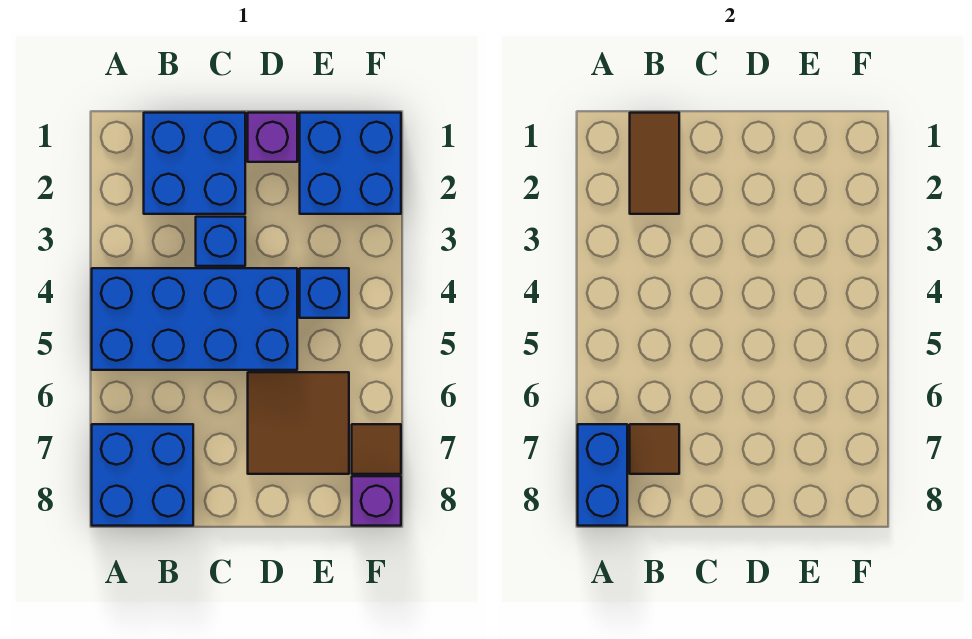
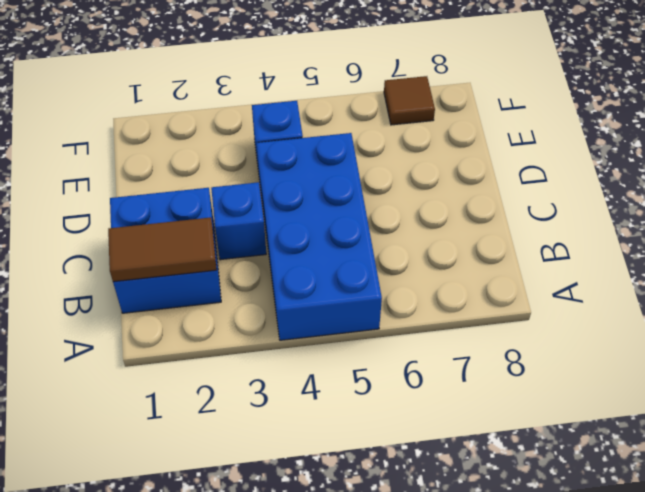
none -> blue brick A7:B8 level 1
none -> purple brick D1 level 1
none -> brown tile D6:E7 level 1

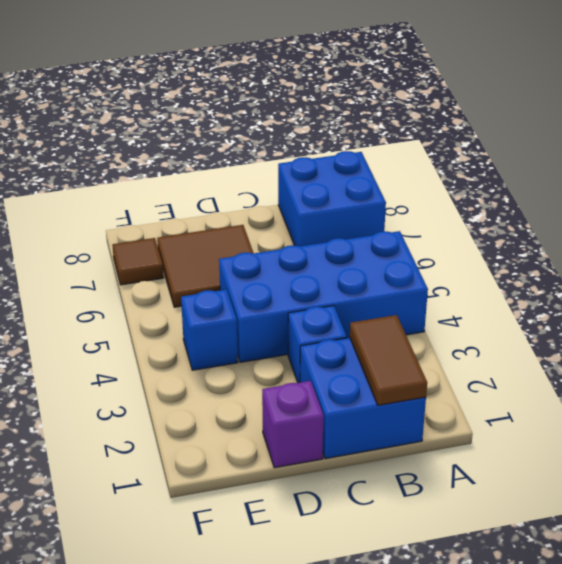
none -> blue brick E1:F2 level 1
none -> purple brick F8 level 1
none -> blue brick A7:A8 level 2

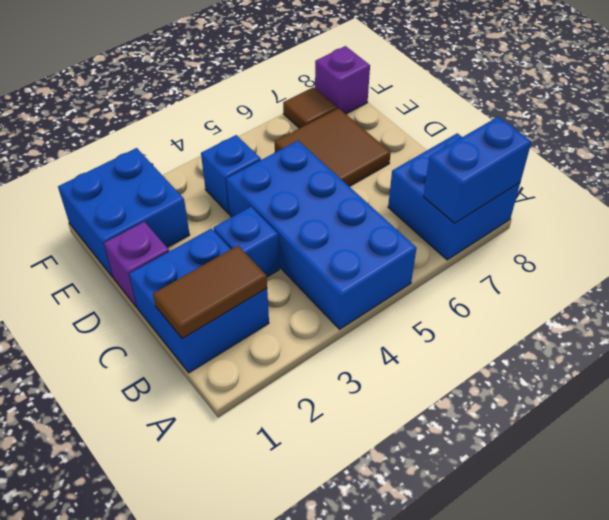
none -> brown tile B7 level 2

